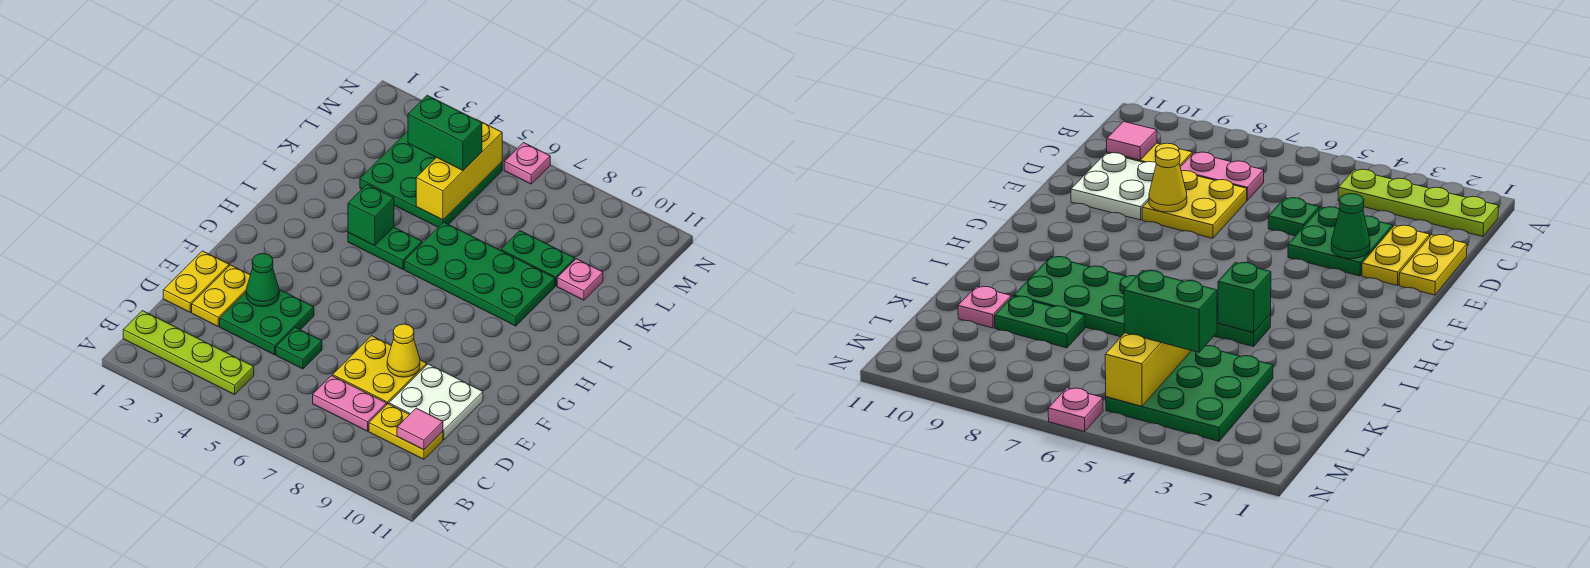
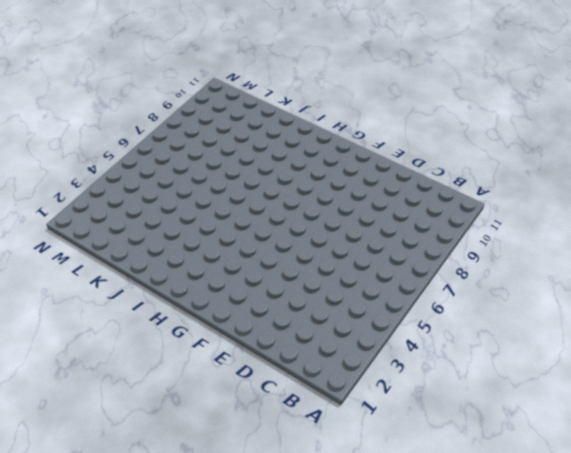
none -> lime plate B1:B4 level 1
none -> pink plate C7:C8 level 1
none -> yellow plate C9:C10 level 1

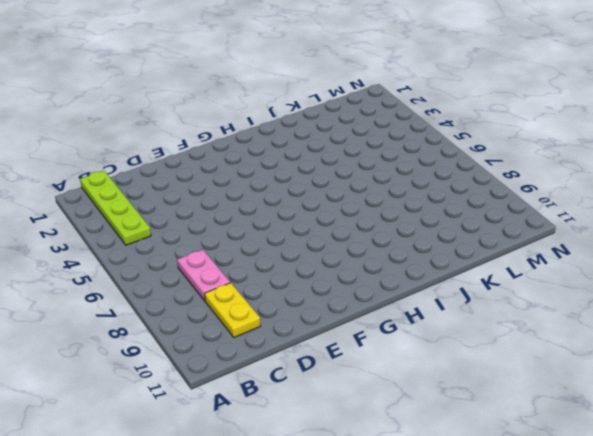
none -> yellow plate D1:E1 level 1
none -> yellow plate D2:E2 level 1
none -> green plate D3:E4 level 1

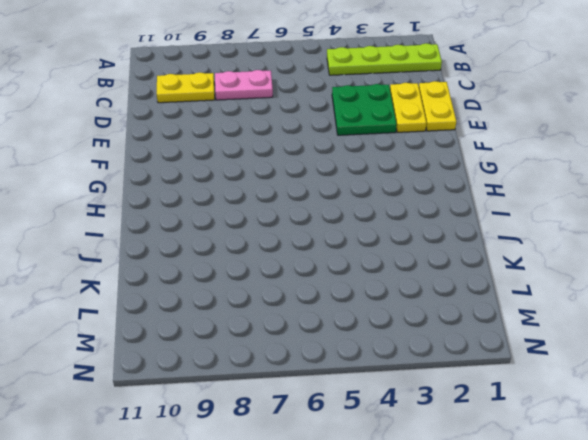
none -> green plate D5 level 1
none -> yellow plate D7:E8 level 1
none -> white plate D9:E10 level 1

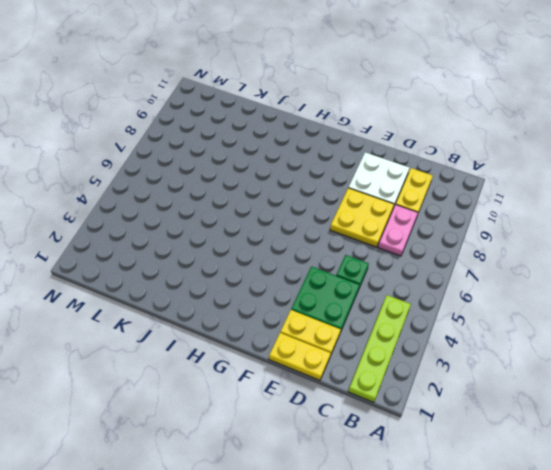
none -> green plate I4:I5 level 1
none -> green plate I6:J9 level 1
none -> green plate K3:M5 level 1

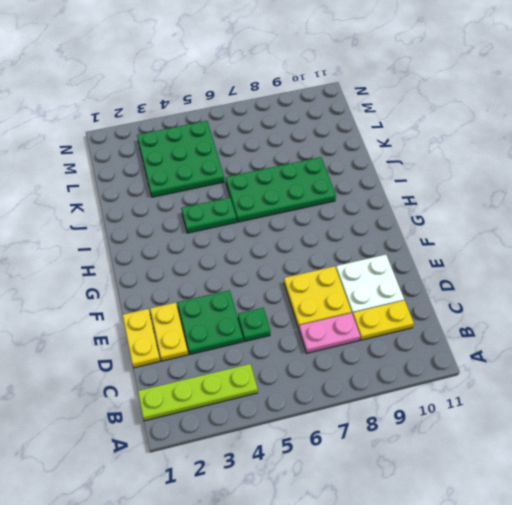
none -> green plate K8:K9 level 1
none -> pink plate K10 level 1
none -> pink plate N6 level 1

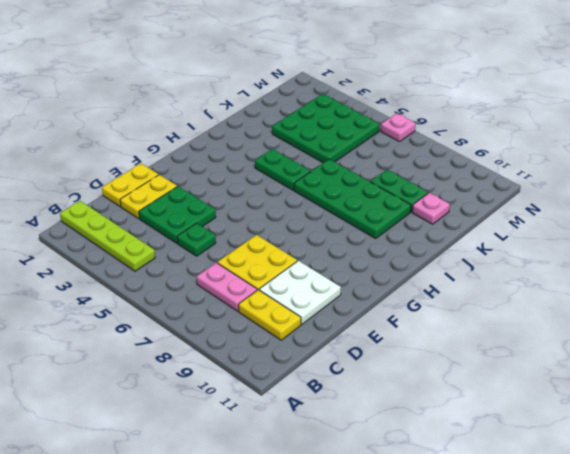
none -> pink tile C10 level 2
none -> green cone E3 level 2
none -> yellow cone E8 level 2

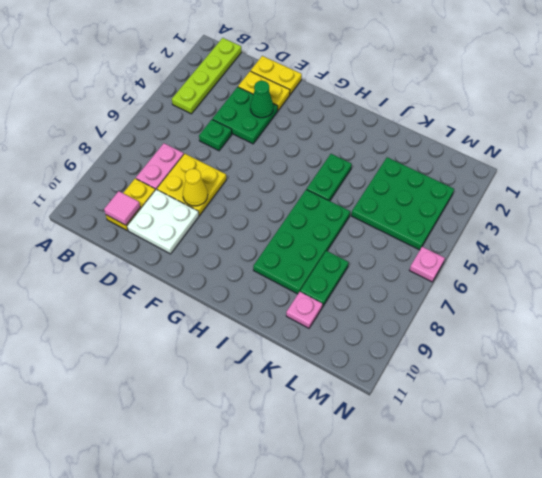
none -> green brick I4 level 2
none -> yellow brick K5:M5 level 2
none -> green brick L4:L5 level 3

